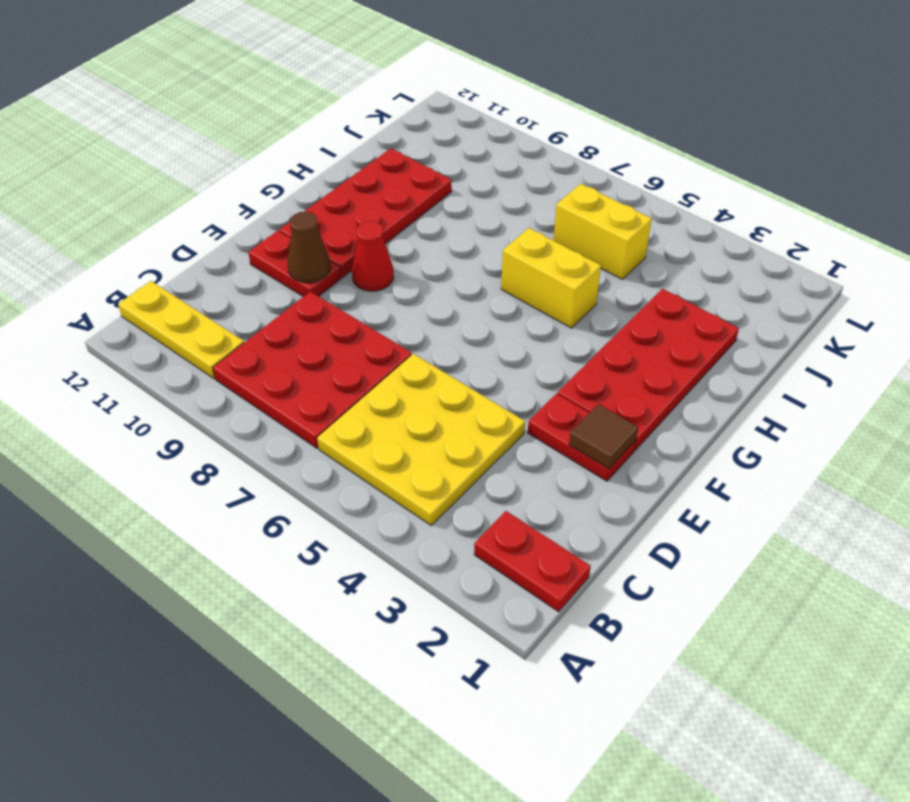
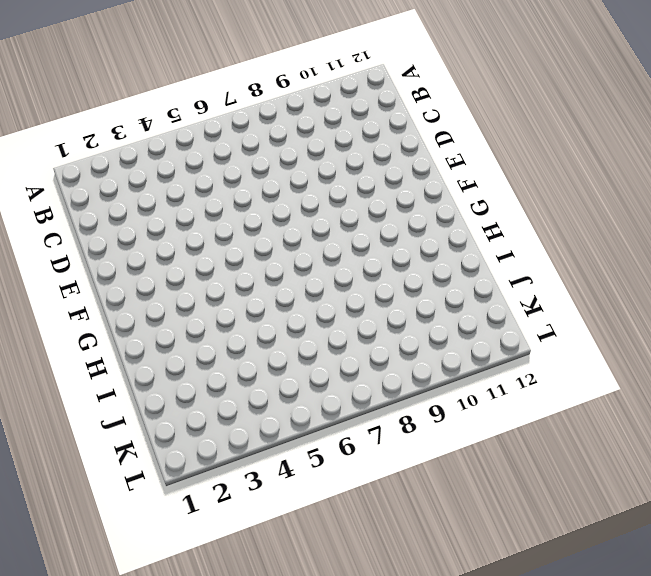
none -> red plate B1:B2 level 1
none -> yellow plate B4:D6 level 1
none -> red plate B7:D9 level 1

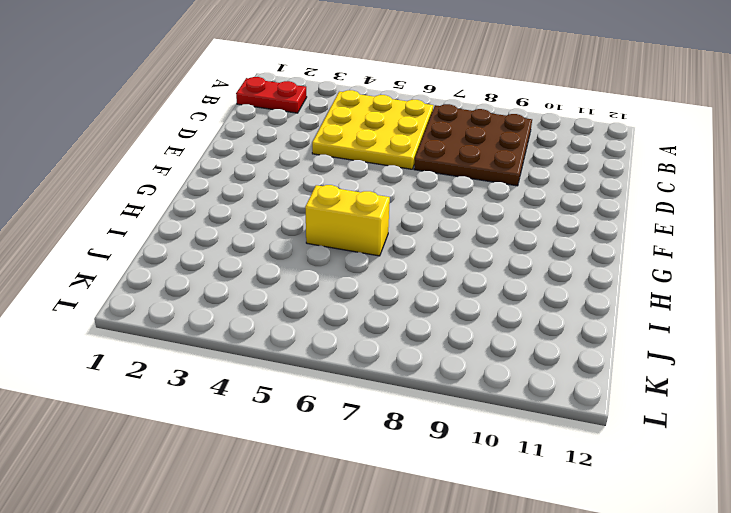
brown plate B7:D9 level 1 -> red plate B7:D9 level 1
none -> yellow plate B10:B12 level 1
none -> red plate E2:E3 level 1
none -> red plate E10:E11 level 1

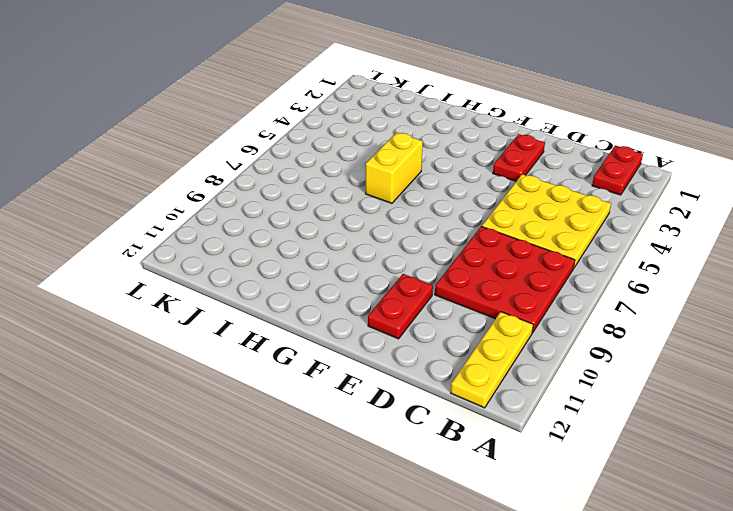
none -> red plate F2:I3 level 1
none -> red cone F9 level 1
none -> red plate F10:I11 level 1

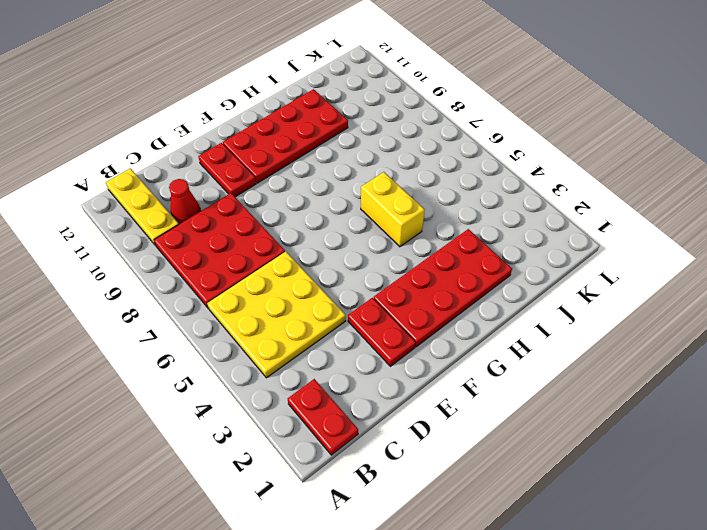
red cone C10 level 1 -> red cone F9 level 1
none -> yellow brick J5:J6 level 1
none -> brown tile E2 level 2
none -> brown cone E10 level 2

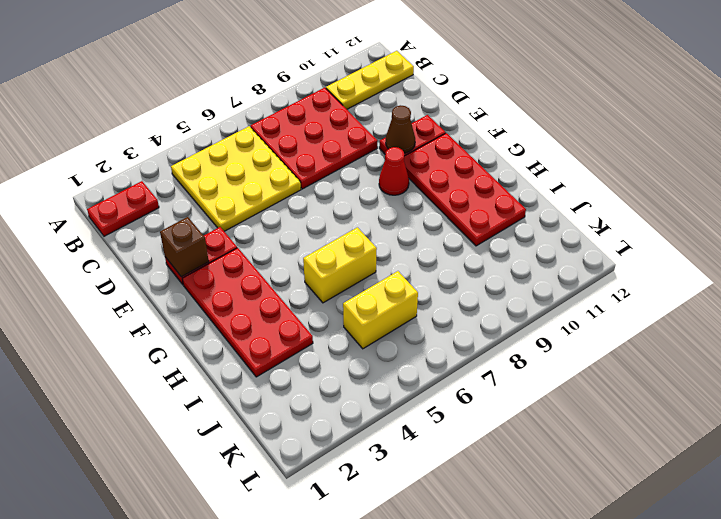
brown brick E2 level 2 -> brown tile E2 level 2

